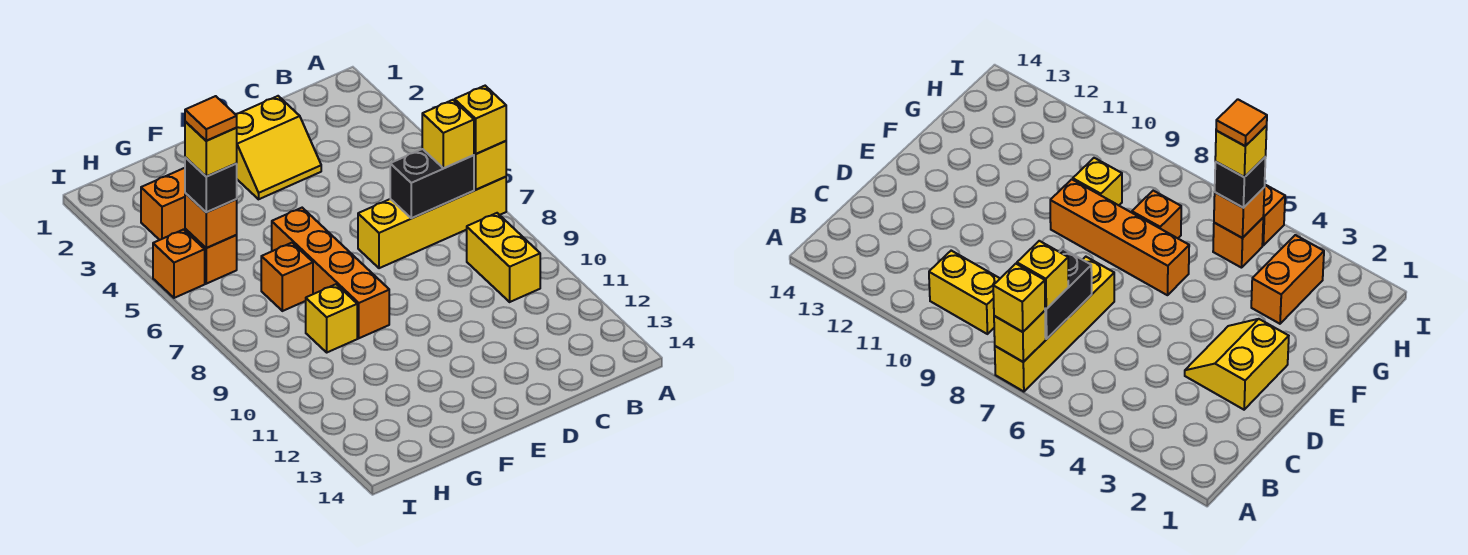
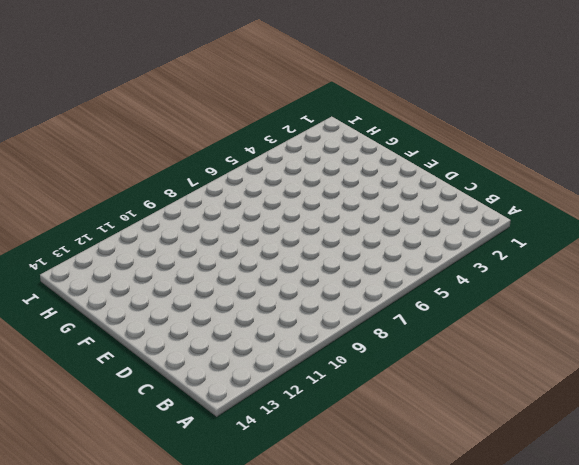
none -> yellow brick A7:D7 level 1
none -> yellow brick B9:B10 level 1
none -> yellow slope D2:E3 level 1 top 2

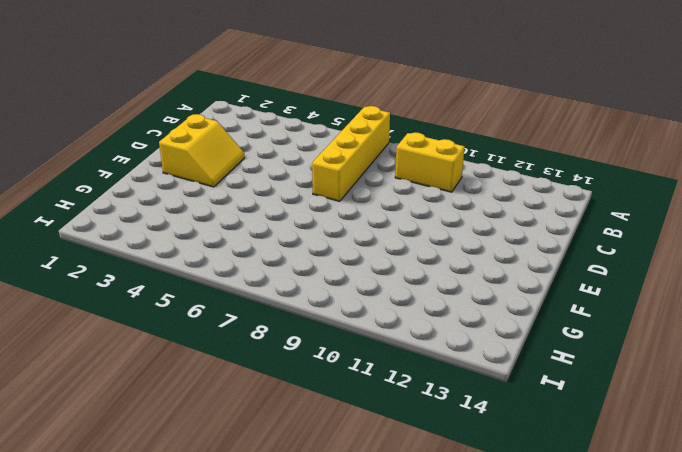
none -> orange brick F6:F9 level 1
none -> orange brick G3:H3 level 1
none -> orange brick G7 level 1

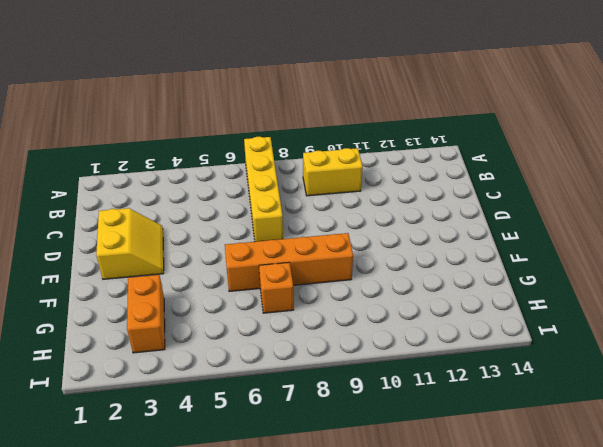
none -> yellow brick G9 level 1
none -> orange brick H5 level 1
none -> orange brick I5 level 1

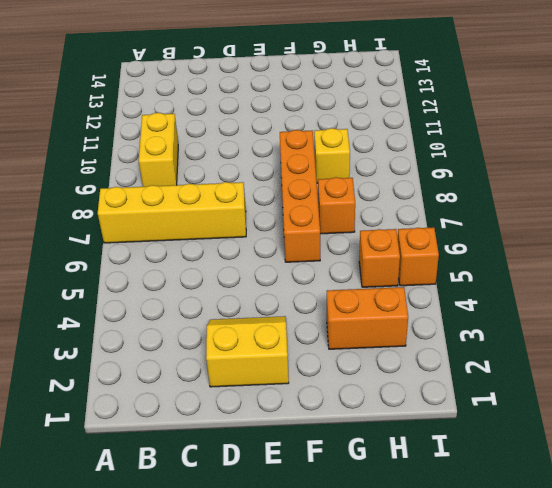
none -> yellow brick A7 level 2
none -> black brick B7:C7 level 2
none -> orange brick H5 level 2

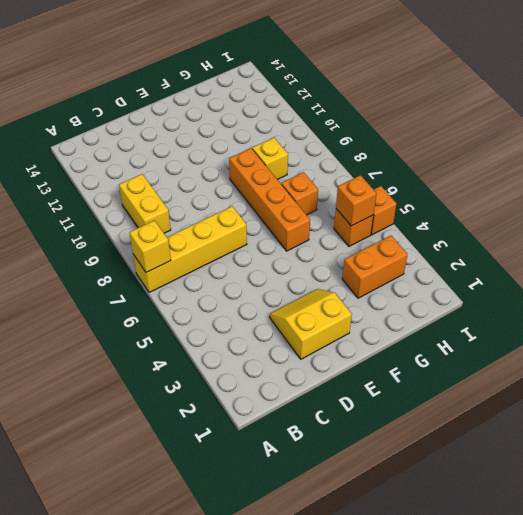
none -> black brick B7:C7 level 2
none -> yellow brick A7 level 3
none -> yellow brick B7 level 3

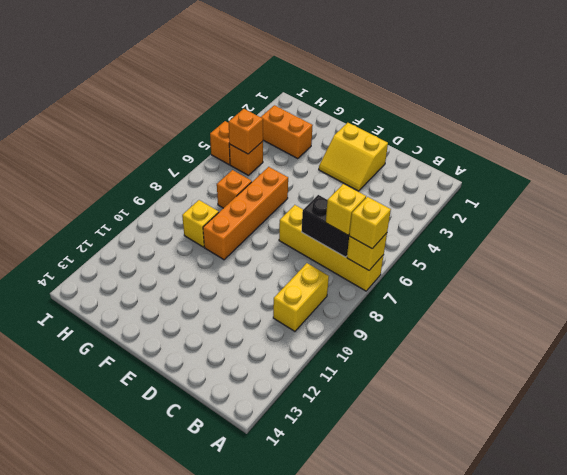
none -> black brick H5 level 3
none -> yellow brick H5 level 4
none -> orange tile H5 level 5

